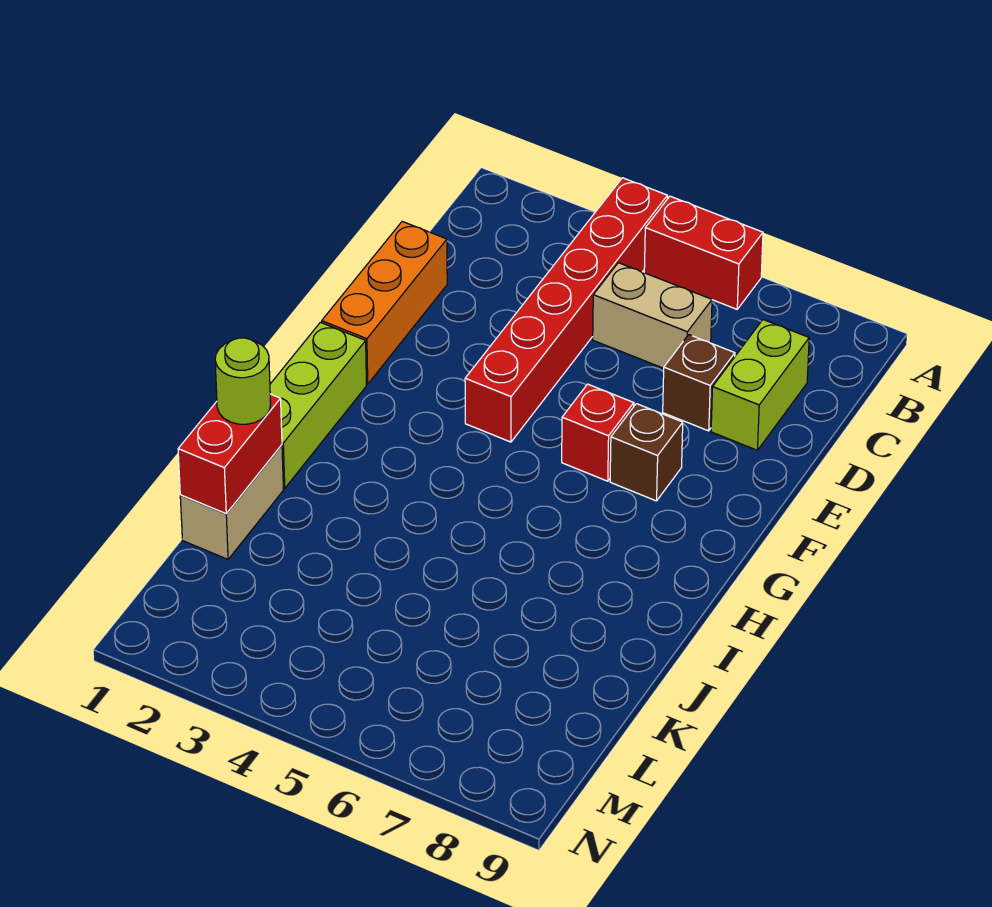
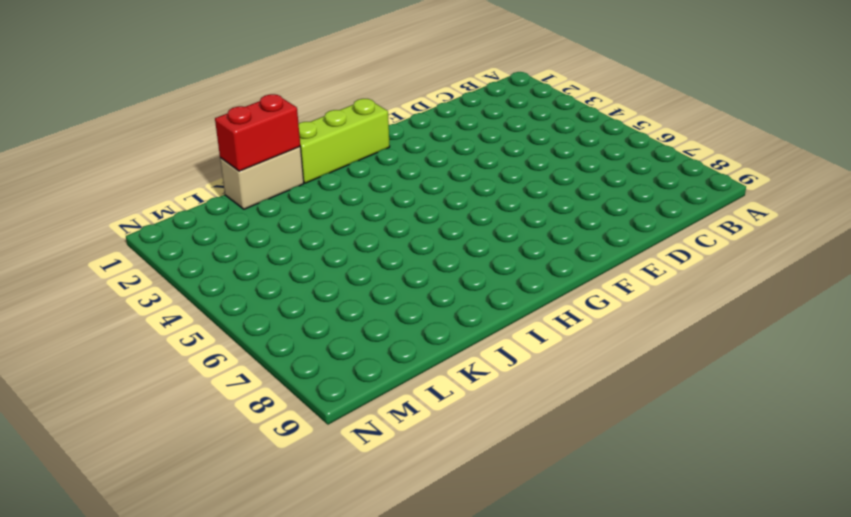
none -> red brick A4:F4 level 1
none -> red brick A5:A6 level 1
none -> tan brick C5:C6 level 1

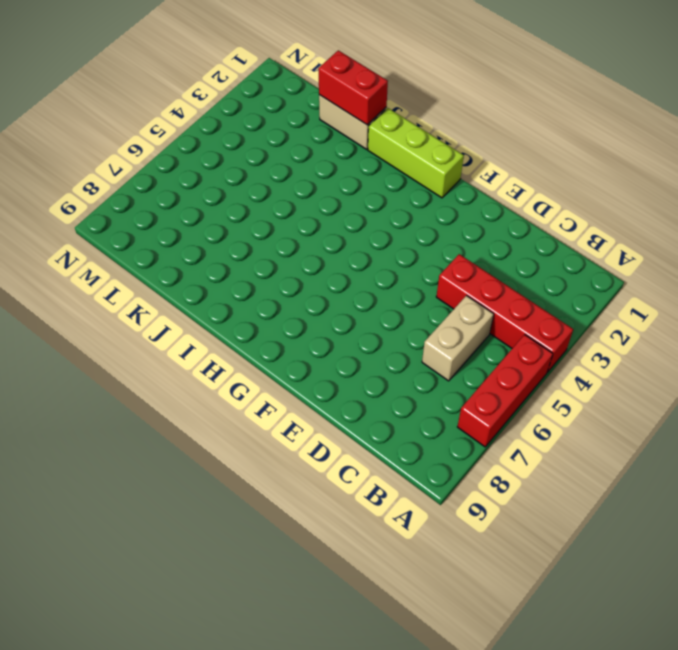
red brick A4:D4 level 1 -> red brick A4:F4 level 1
red brick A5:A7 level 1 -> red brick A5:A6 level 1
none -> lime brick C8:D8 level 1
none -> orange brick D1:F1 level 1
none -> brown brick D7 level 1

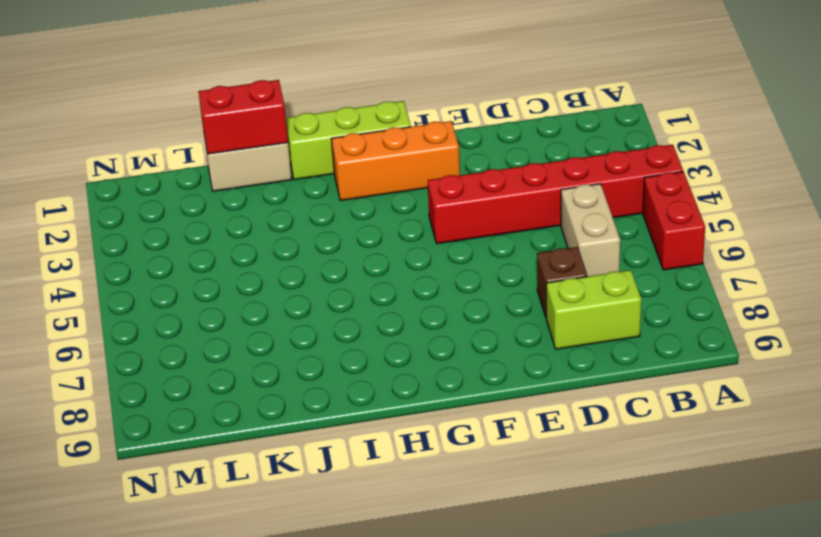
orange brick F2:H2 level 1 -> orange brick D1:F1 level 1
none -> red brick F6 level 1
none -> brown brick F7 level 1
none -> lime round brick J1 level 3

